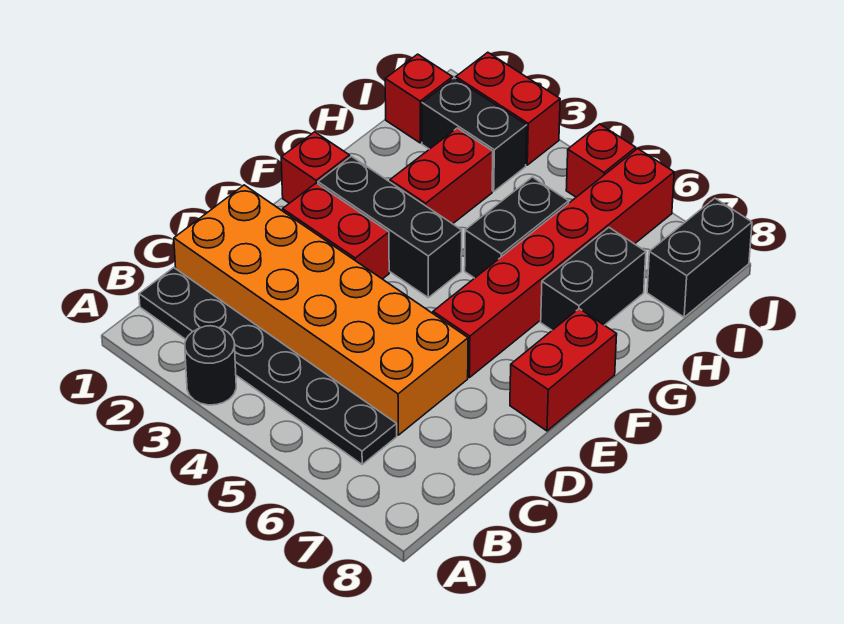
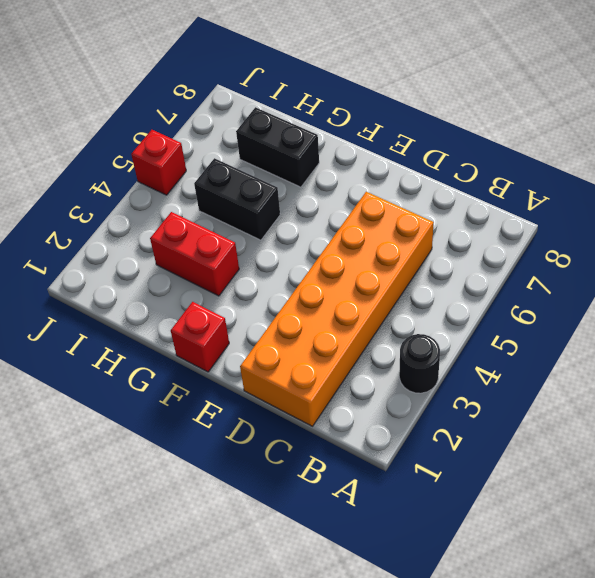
none -> black plate B1:B6 level 1
none -> red brick E2:E3 level 1
none -> red brick E6:J6 level 1

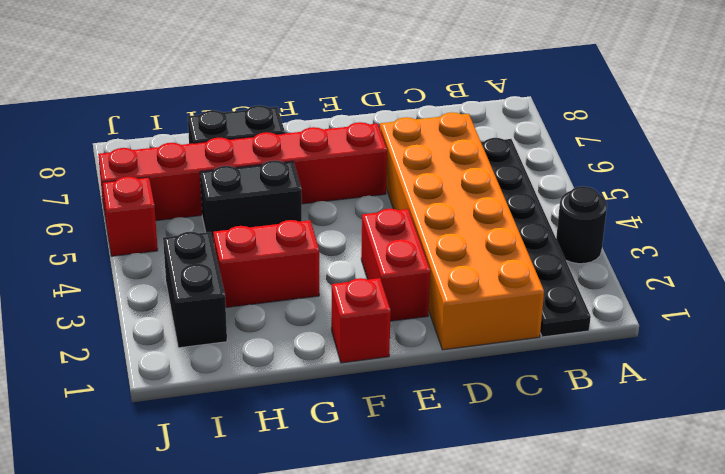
none -> red brick E8:F8 level 1
none -> black brick F2:F4 level 1
none -> red brick I1 level 1

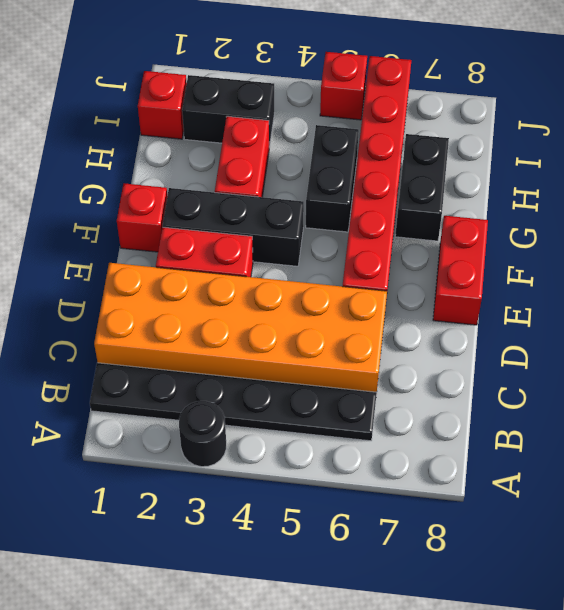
none -> black brick I8:J8 level 1
none -> red brick J2:J3 level 1

